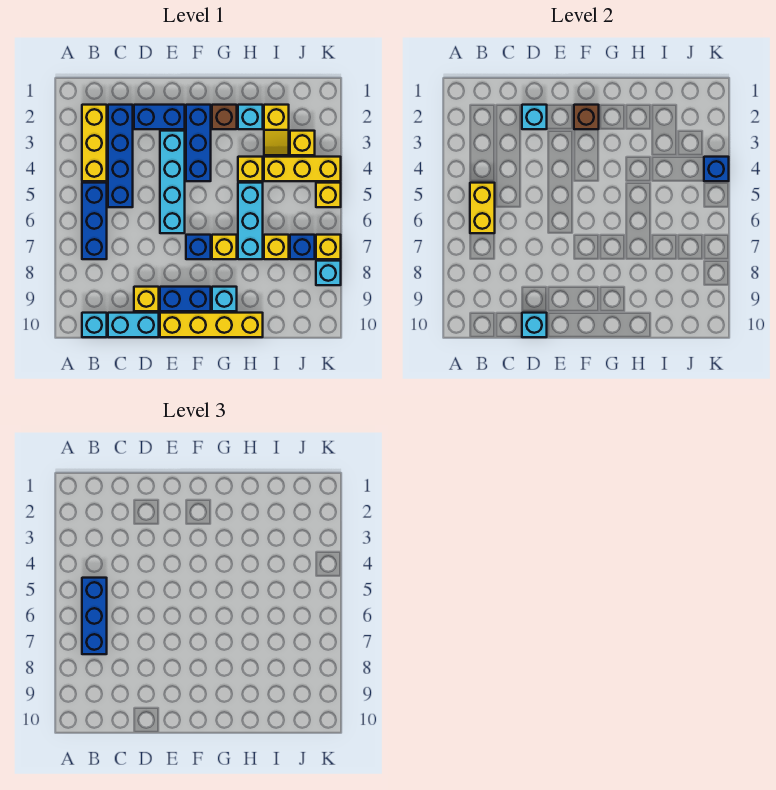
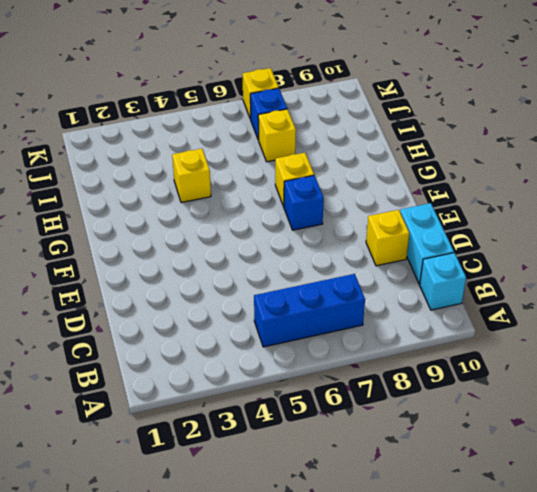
none -> yellow brick B2:B4 level 1
none -> blue brick C2:C5 level 1
none -> blue brick D2:E2 level 1
none -> cyan brick E3:E6 level 1

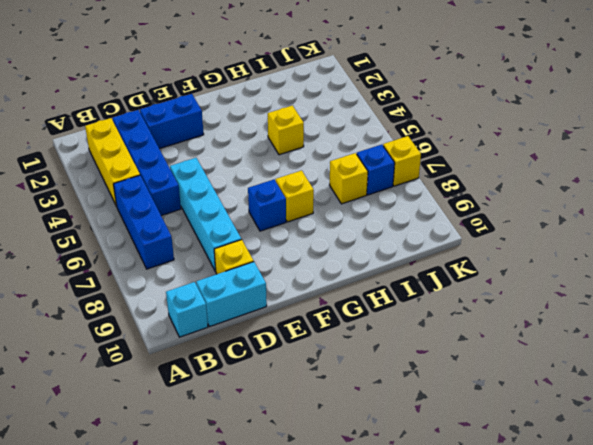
cyan brick D5:D8 level 1 -> cyan brick E3:E6 level 1
none -> blue brick E9:F9 level 1
none -> yellow brick E10:H10 level 1
none -> blue brick F2:F4 level 1
none -> brown brick G2 level 1

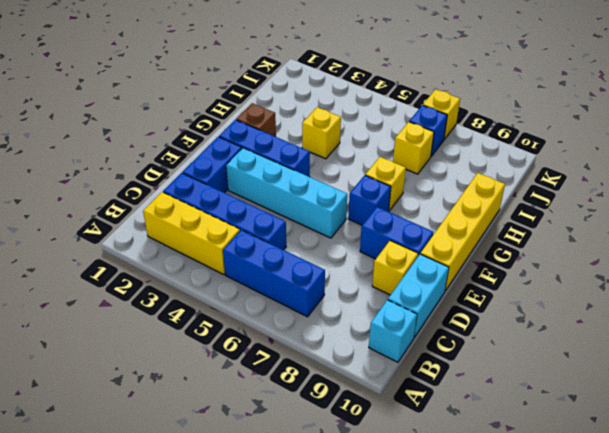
blue brick E8:E9 level 1 -> blue brick E9:F9 level 1
none -> cyan brick G9 level 1
none -> cyan brick H2 level 1
none -> cyan brick H5:H7 level 1
none -> yellow slope I2:I3 level 1 top 2

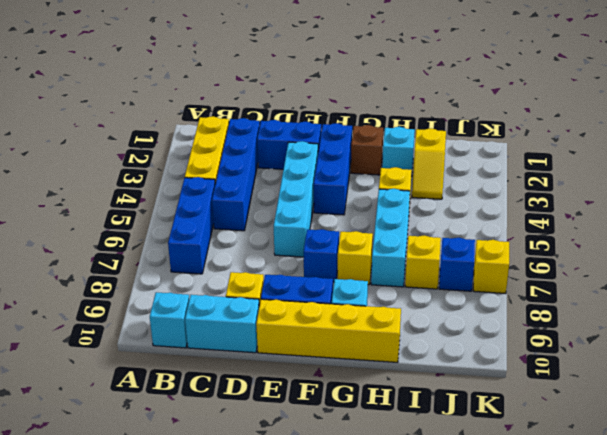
none -> yellow brick I4:K4 level 1
none -> yellow brick J3 level 1
none -> yellow brick K5 level 1
none -> cyan brick K8 level 1

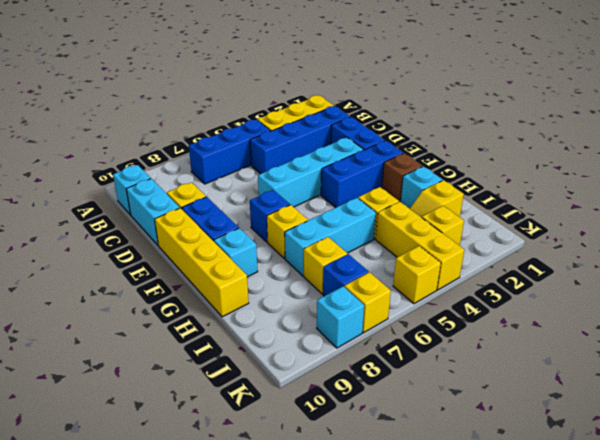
none -> yellow brick B5:B6 level 2
none -> cyan brick D2 level 2
none -> cyan brick D10 level 2
none -> brown brick F2 level 2

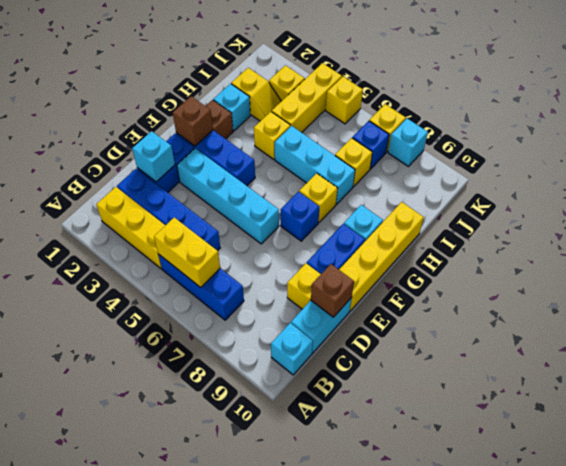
brown brick D10 level 2 -> cyan brick D10 level 2
none -> blue brick K4 level 2
none -> blue brick B5:B7 level 3

